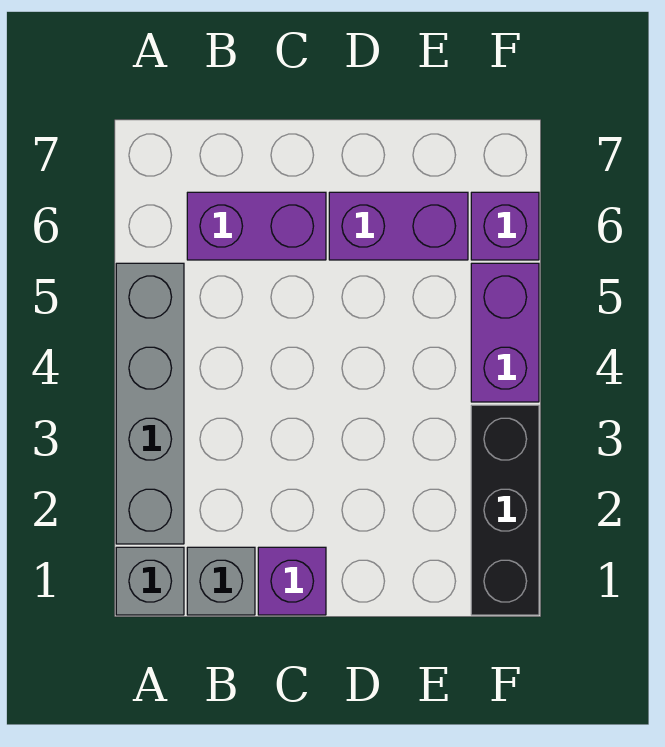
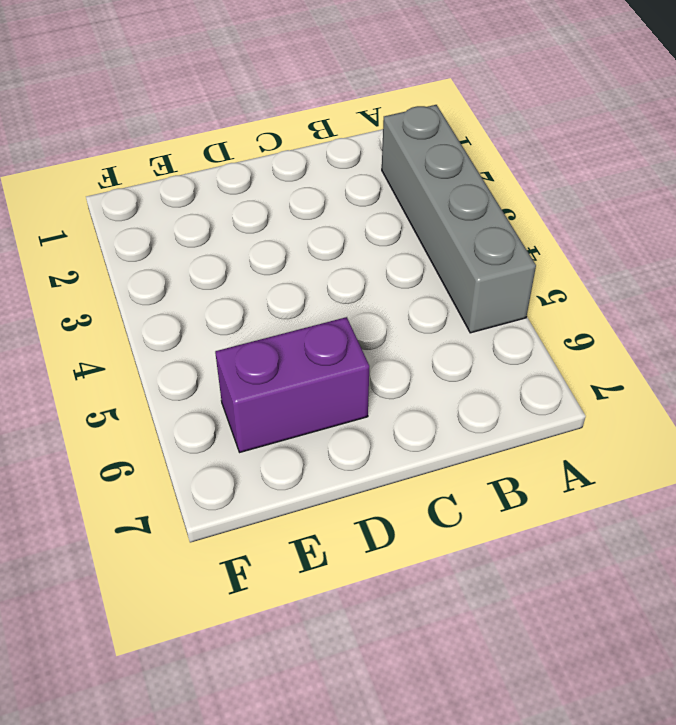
none -> grey brick A1 level 1
none -> grey brick B1 level 1

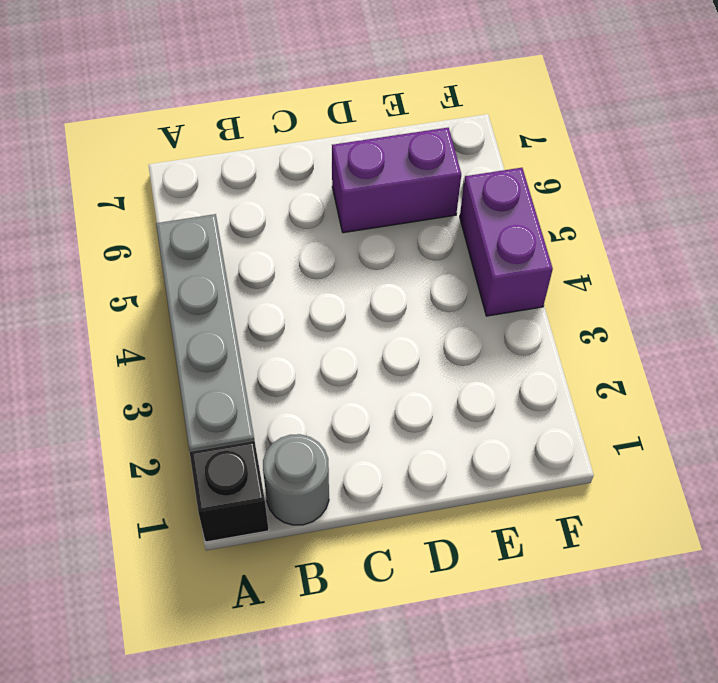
black brick A1 level 1 -> grey brick A1 level 1
grey round brick B1 level 1 -> grey brick B1 level 1
none -> purple brick B6:C6 level 1
none -> purple brick C1 level 1

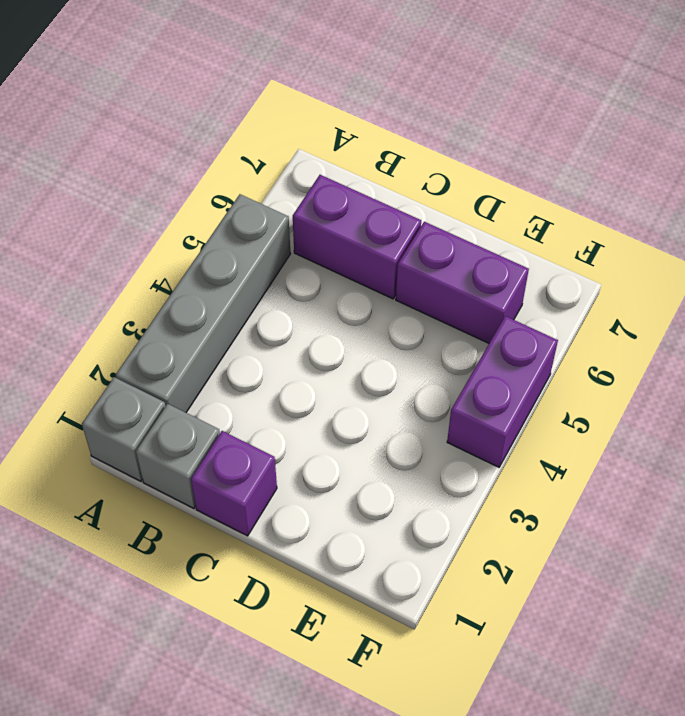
none -> black brick F1:F3 level 1
none -> purple brick F6 level 1

